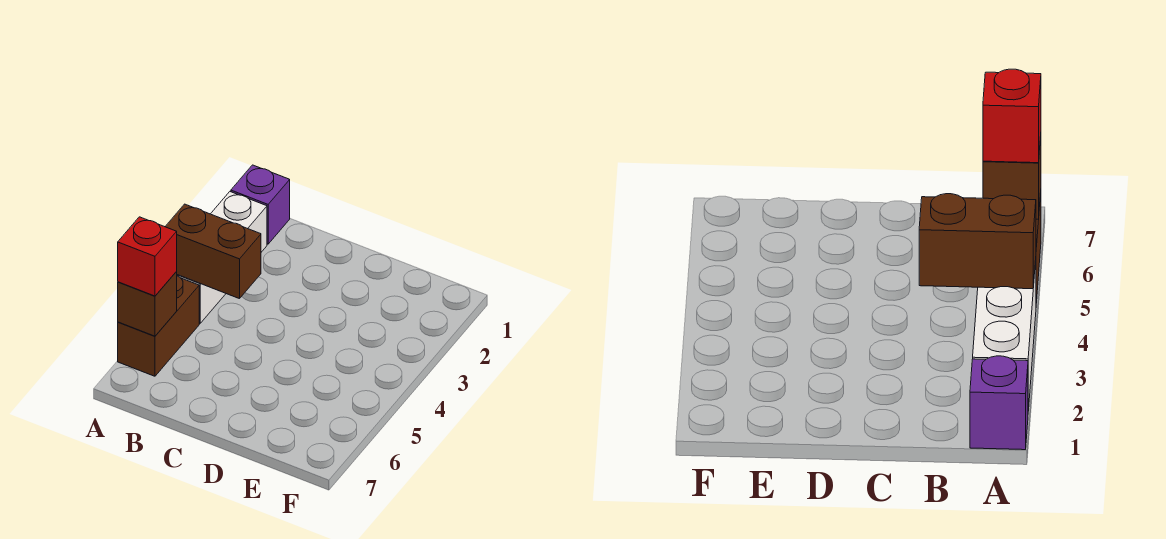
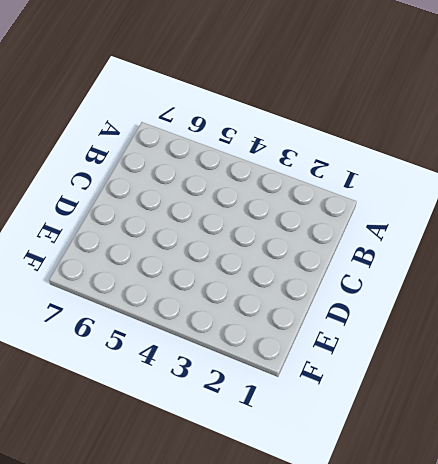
none -> purple brick A1 level 1
none -> white brick A2:A4 level 1

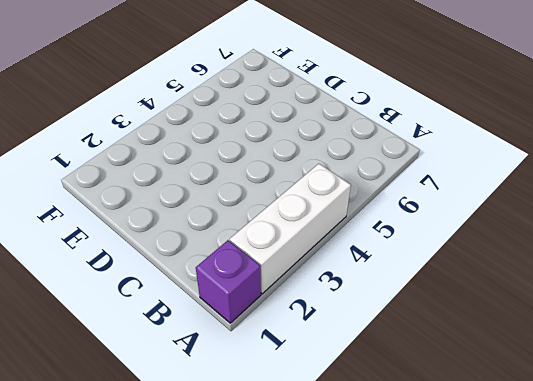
none -> brown brick A5:A6 level 1
none -> brown brick A4:B4 level 2

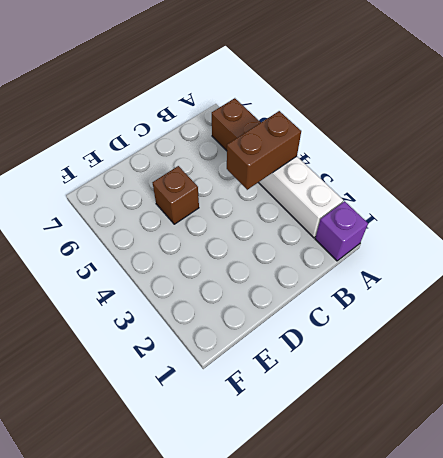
brown brick D5 level 1 -> brown brick A6 level 2
none -> red brick A6 level 3

